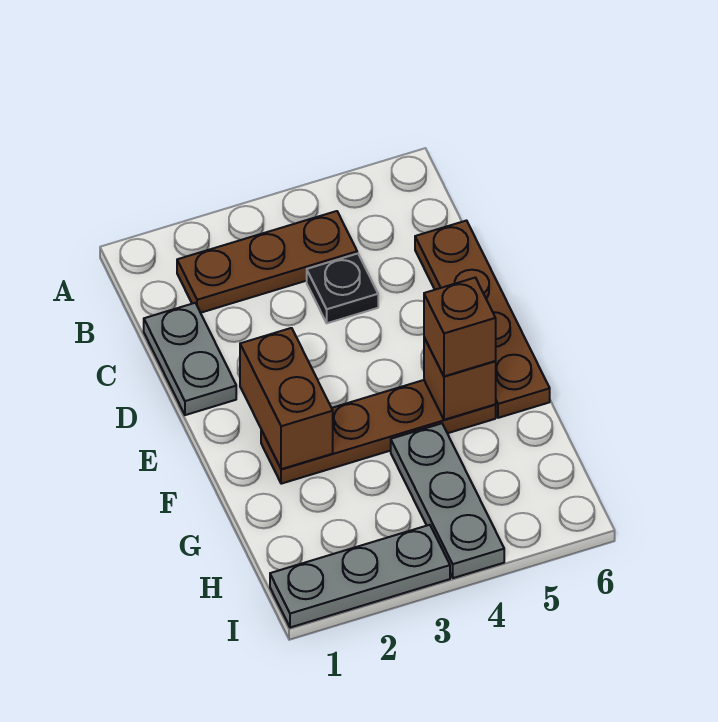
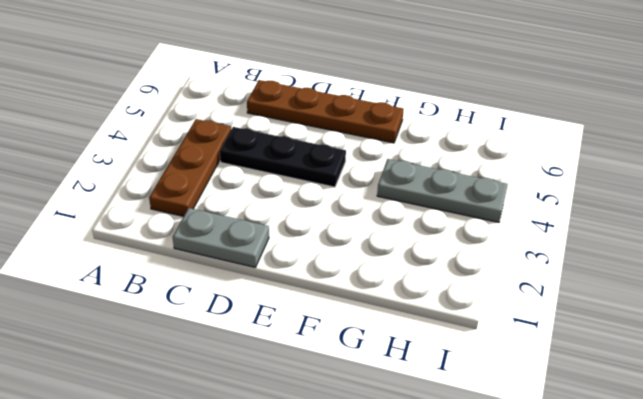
black plate C4:E4 level 1 -> black plate C4 level 1
none -> brown plate F2:F5 level 1
none -> grey plate I1:I3 level 1

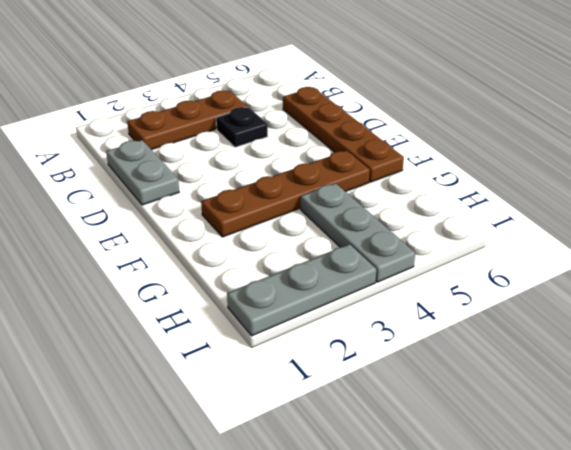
none -> brown brick E2:F2 level 2
none -> brown brick F5 level 2

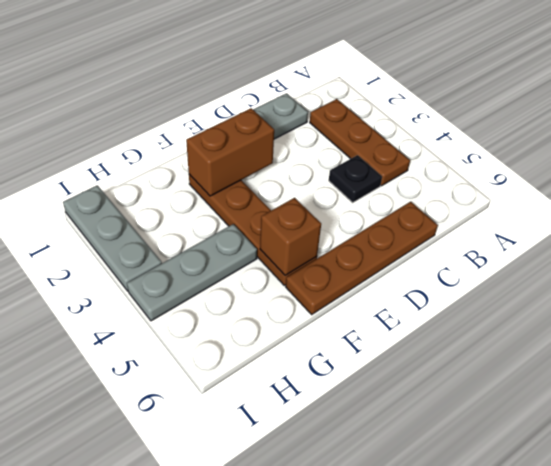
none -> brown brick F5 level 3

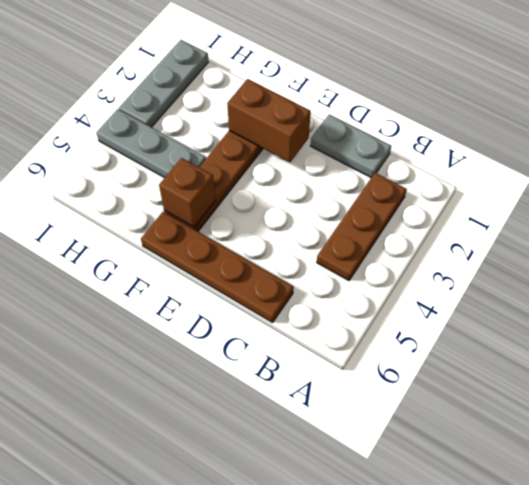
none -> black plate C4 level 1
none -> brown brick F5 level 3

